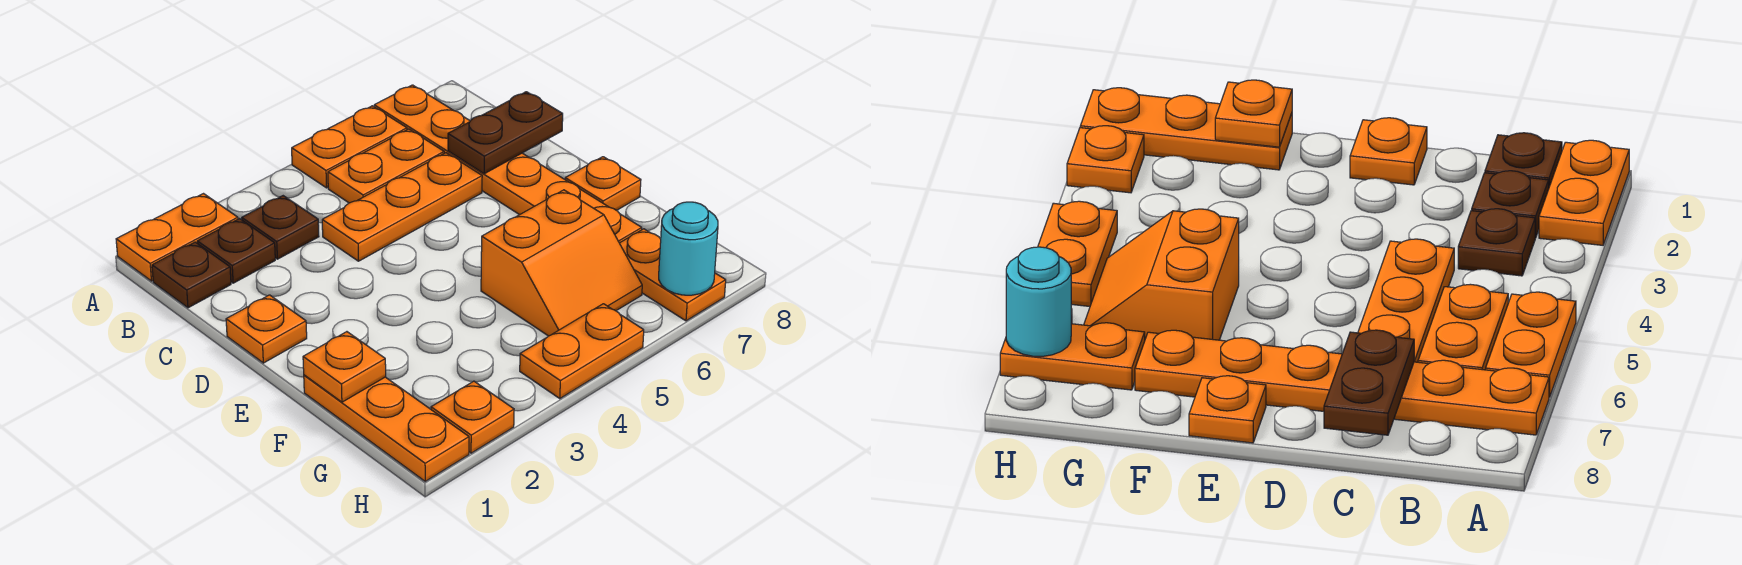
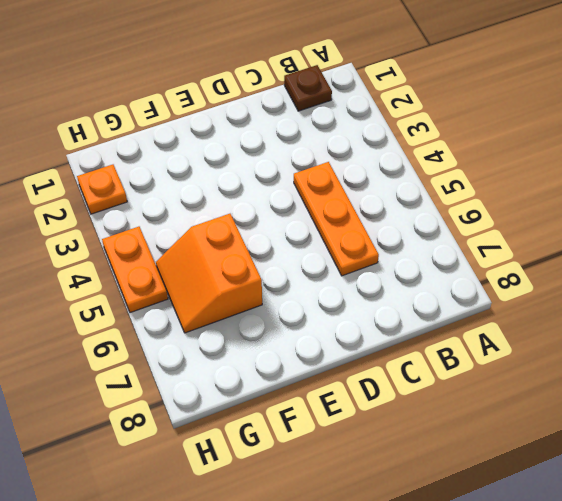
none -> orange plate A1:A2 level 1
none -> orange plate A5:A6 level 1
none -> orange plate A7:F7 level 1

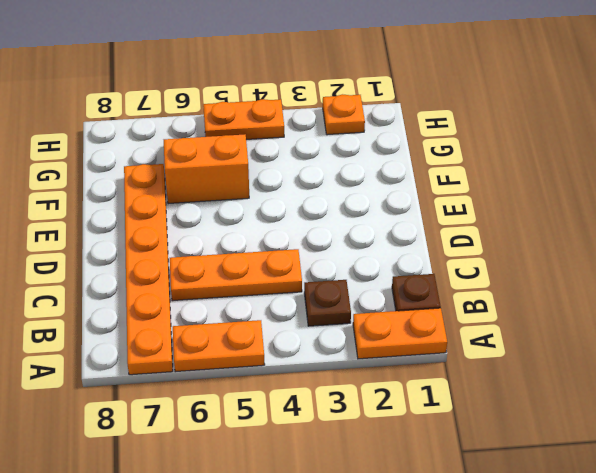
none -> brown plate B2 level 1
none -> orange plate B5:B6 level 1
none -> orange plate D1 level 1

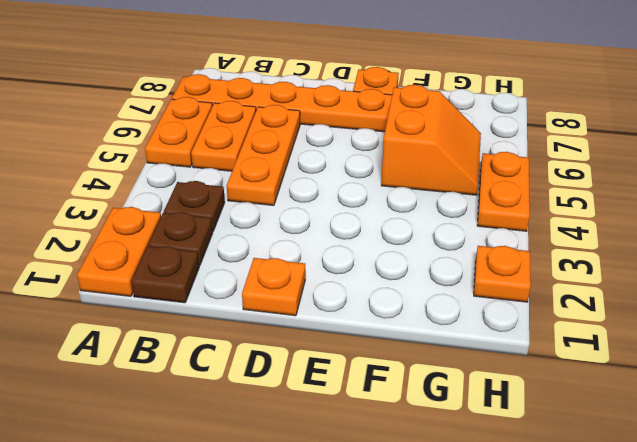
none -> orange plate F1:H1 level 1
none -> orange plate G7:H7 level 1
none -> brown plate C7:C8 level 2

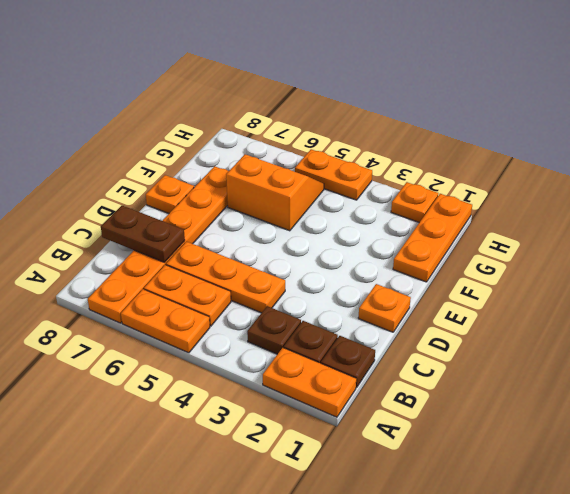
none -> orange plate G7:H7 level 1
none -> orange plate F1 level 2
none -> cyan round brick H7 level 2

